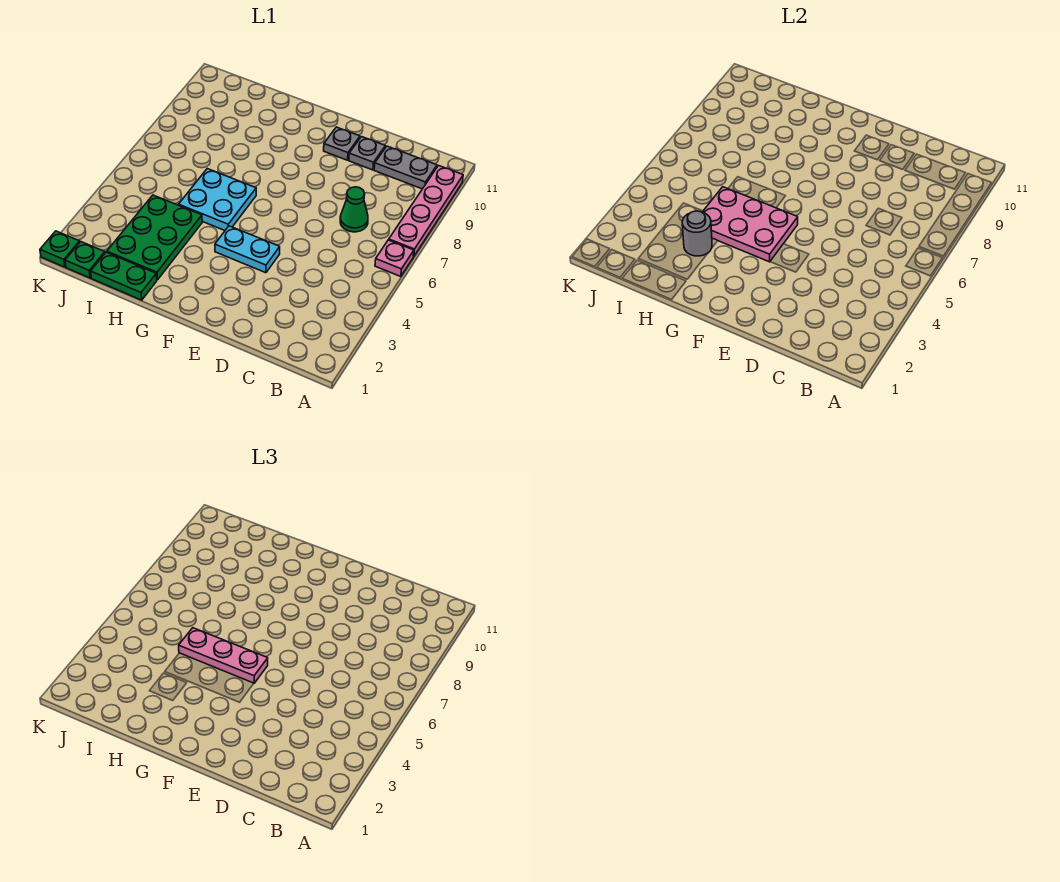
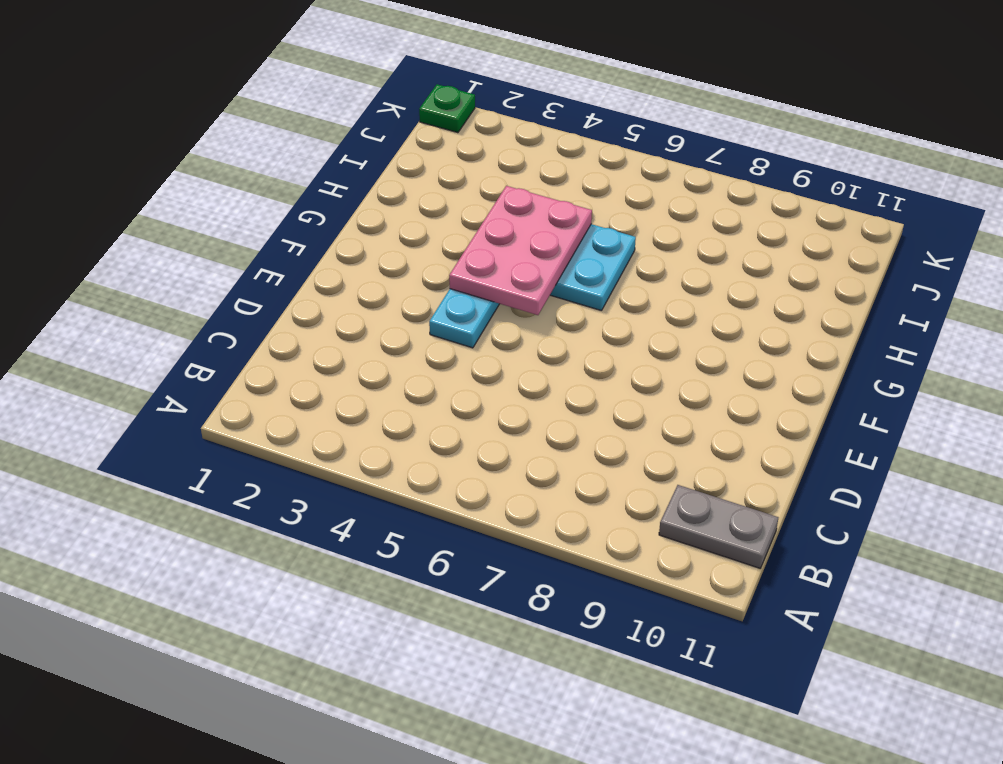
grey plate B10:B11 level 1 -> grey plate B10:C10 level 1
none -> pink plate A6 level 1
none -> pink plate A7:A10 level 1
none -> green cone C7 level 1

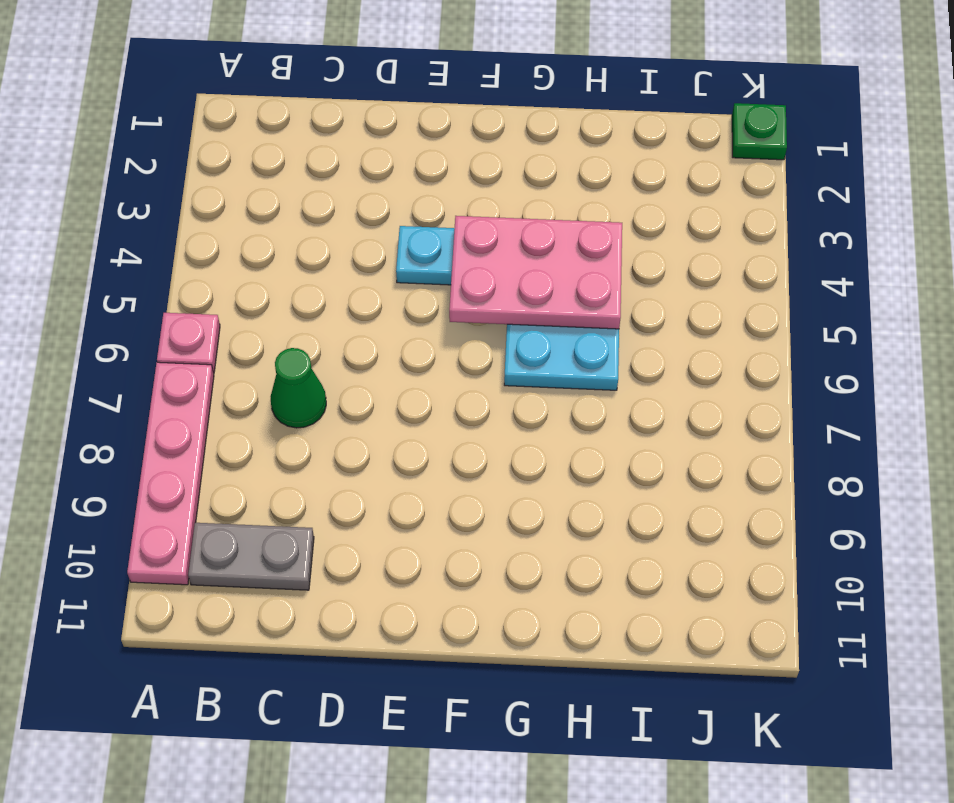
none -> grey plate D10 level 1
none -> grey plate E10 level 1
none -> green plate H1:I1 level 1

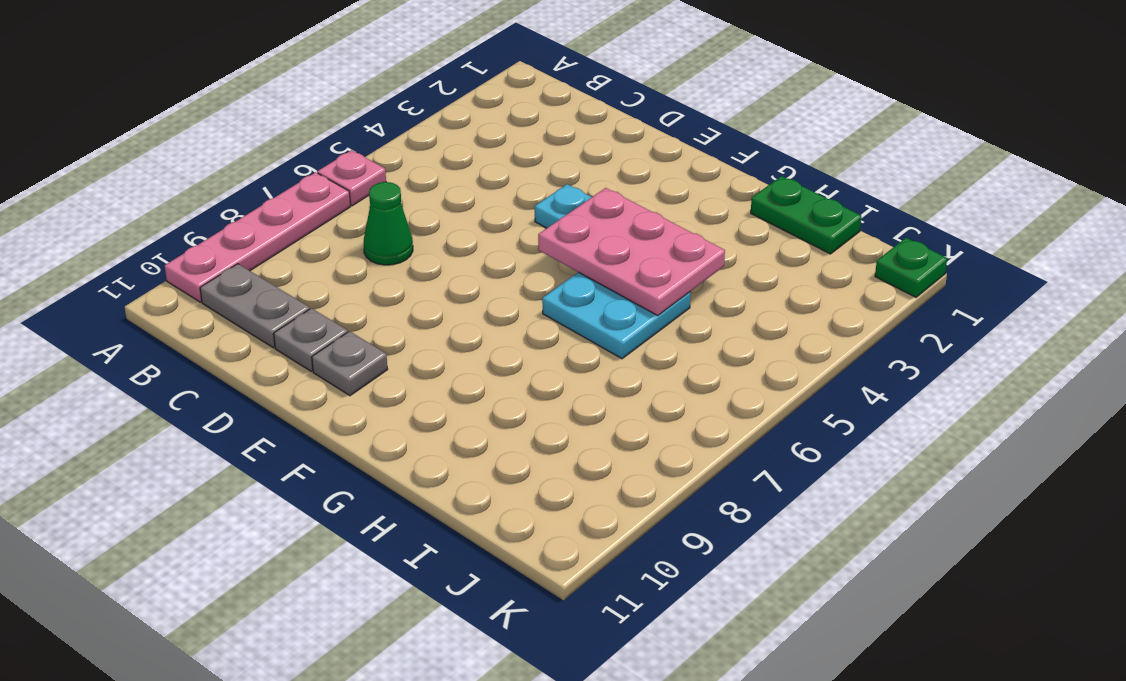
none -> green plate H2:I4 level 1
none -> green plate J1 level 1
none -> grey round brick H3 level 2

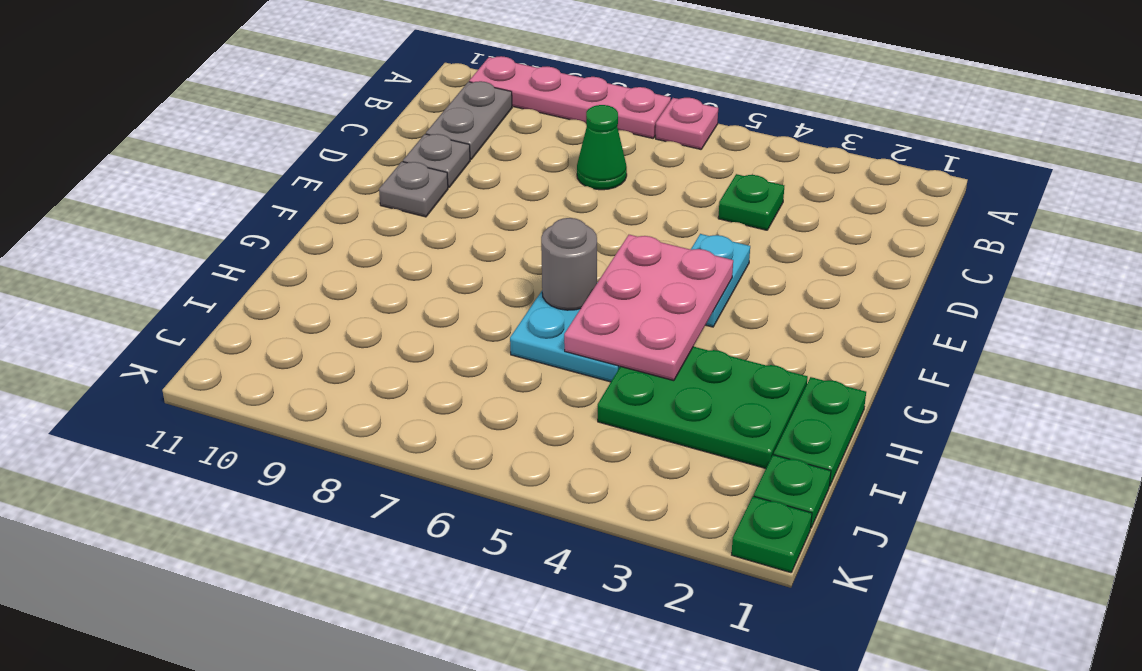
green plate C4 level 1 -> none
grey round brick G6 level 2 -> grey round brick H3 level 2
none -> pink plate F5:H5 level 3

